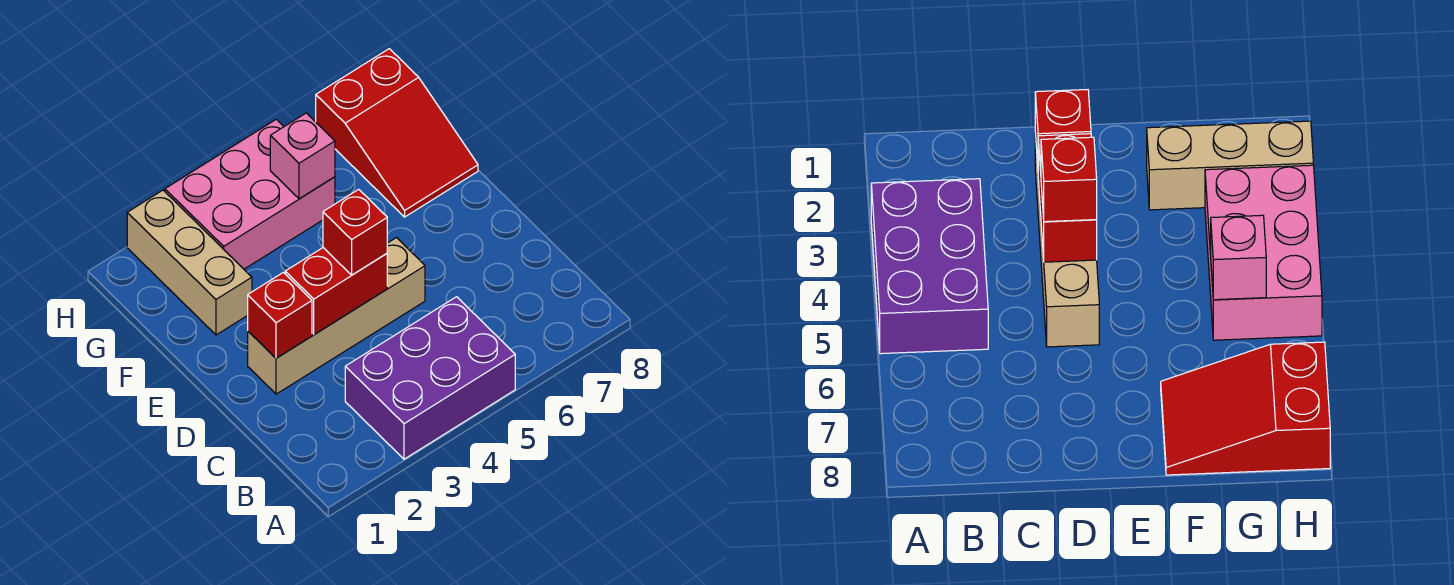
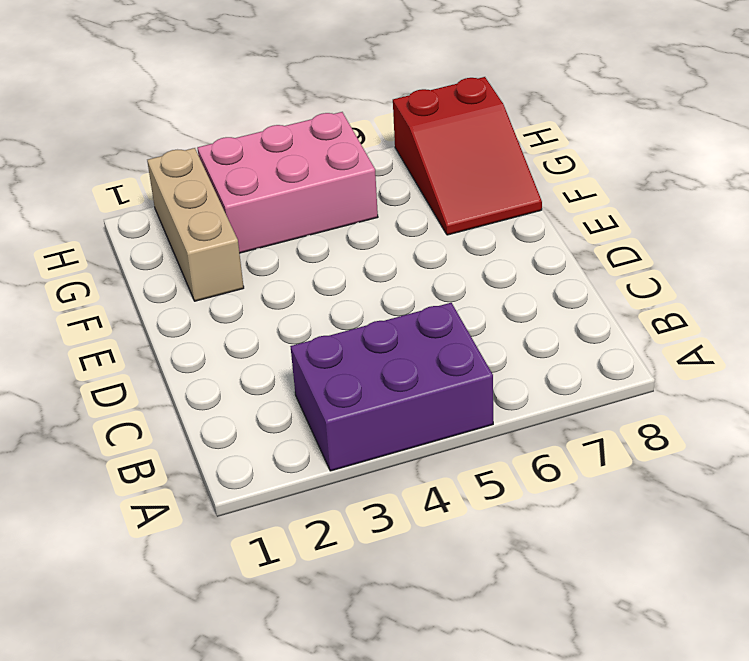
none -> tan brick D2:D5 level 1
none -> red brick D2 level 2

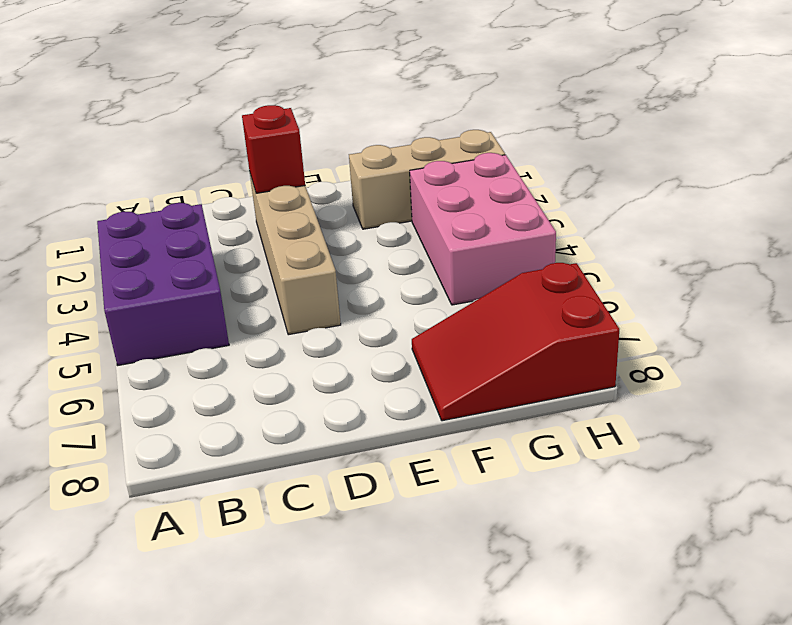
none -> red brick D3:D4 level 2
none -> pink brick G5 level 2

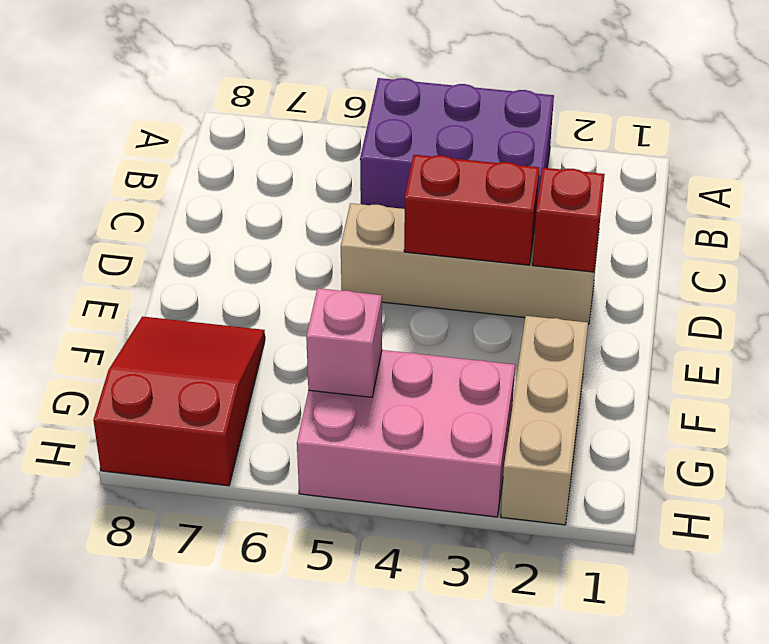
none -> red brick D4 level 3

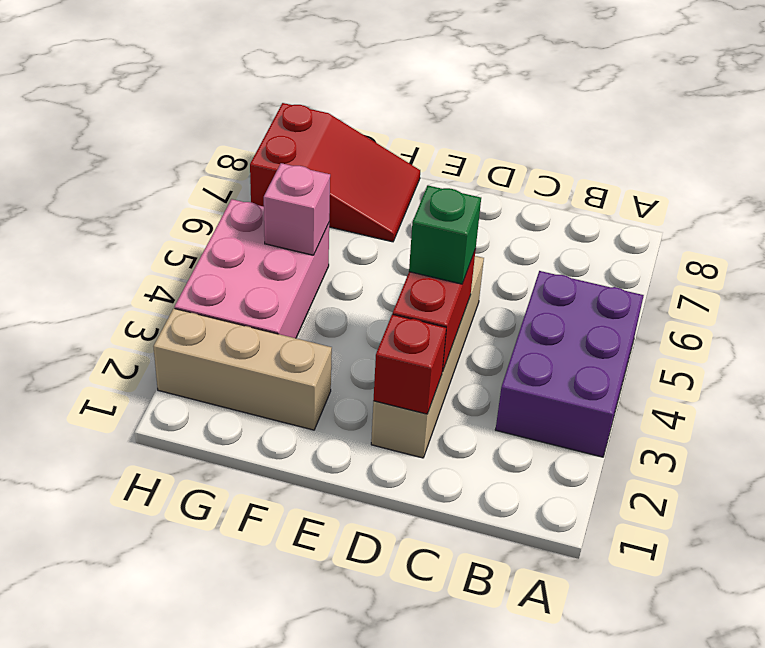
green brick D4 level 3 -> red brick D4 level 3

